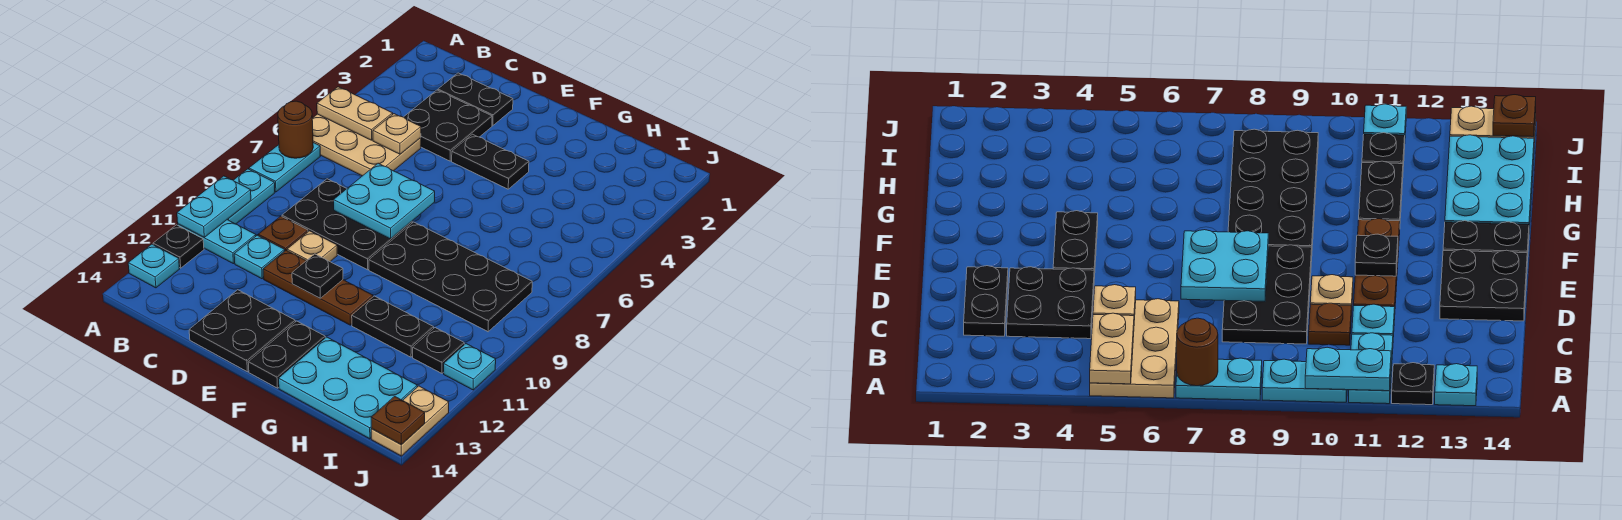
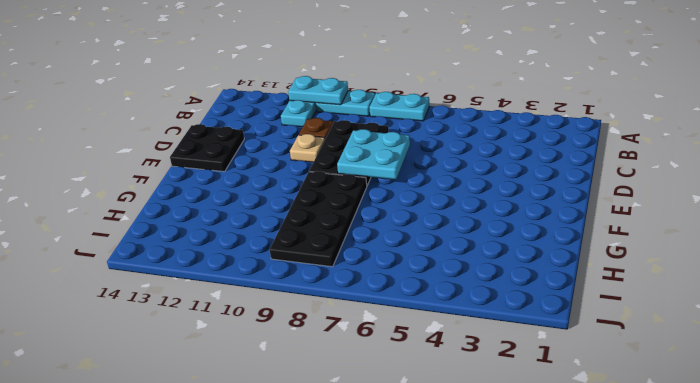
none -> tan plate A5:C6 level 1
none -> black plate A12 level 1
none -> cyan plate A13 level 1

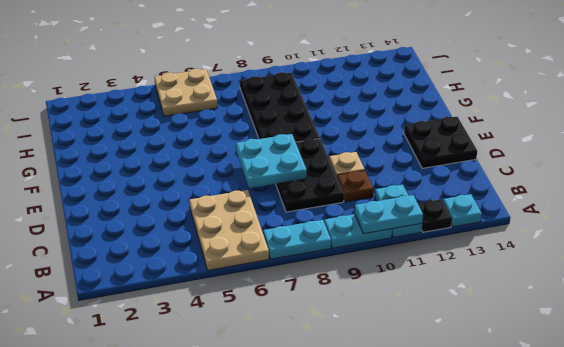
tan plate I5:J6 level 1 -> none
none -> black plate C2:D2 level 1
none -> black plate C3:D4 level 1
none -> cyan plate C11 level 1

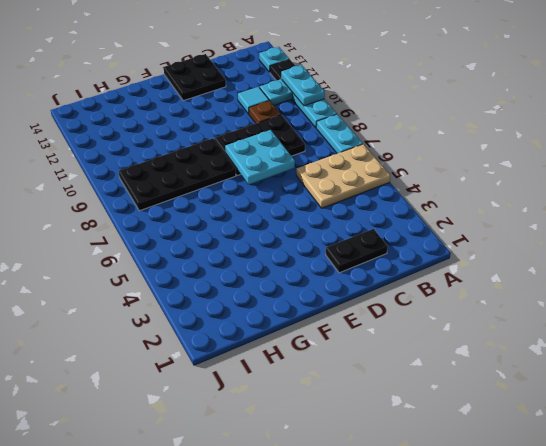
cyan tile C11 level 1 -> cyan plate C11 level 1
none -> black plate C3:D4 level 1
none -> tan plate D10 level 1
none -> brown plate D11:F11 level 1

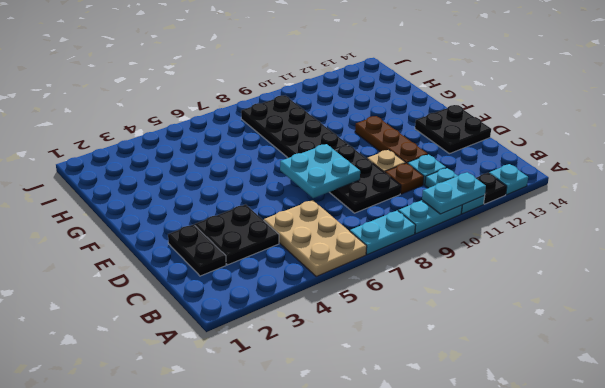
none -> black plate E4:F4 level 1
none -> black plate F13:F14 level 1
none -> black plate G11:H11 level 1

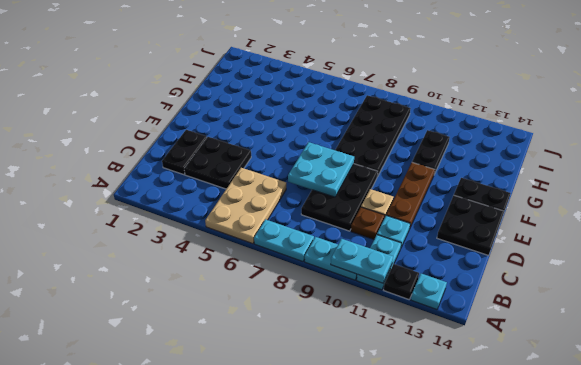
none -> black plate E4:F4 level 1
none -> cyan plate G13:I14 level 1
none -> black plate I11 level 1

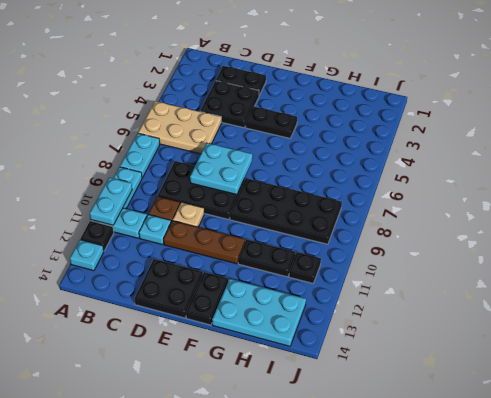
none -> cyan plate J11 level 1
none -> tan plate J13:J14 level 1
none -> tan plate A5:B5 level 2

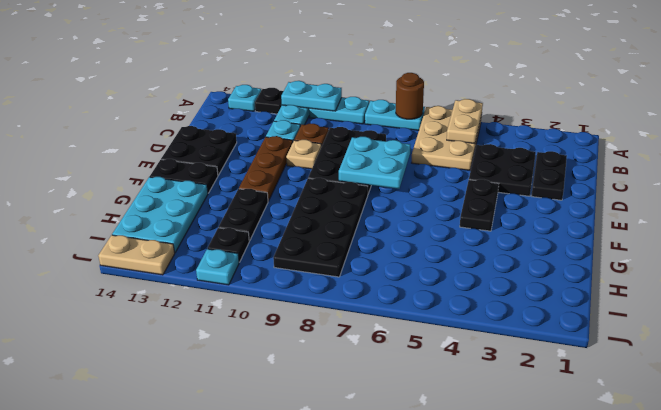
none -> tan plate C5 level 2
none -> black plate E11 level 2
none -> brown plate J14 level 2

